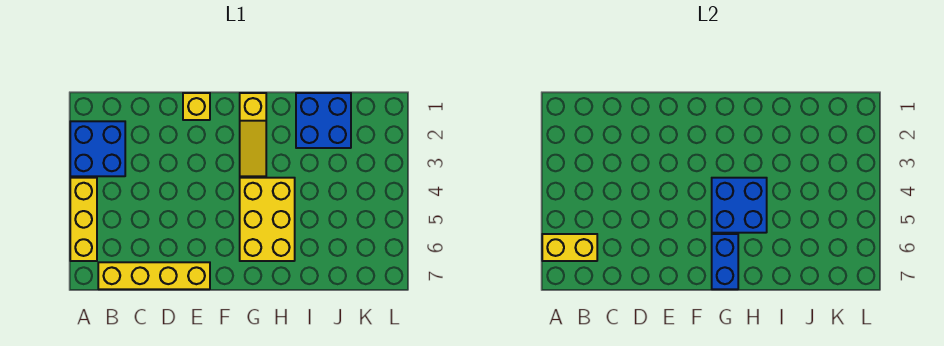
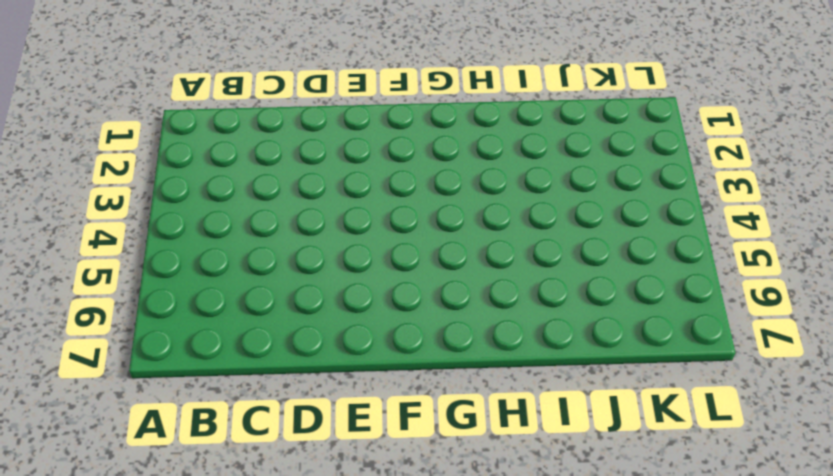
none -> blue brick A2:B3 level 1
none -> yellow brick A4:A6 level 1

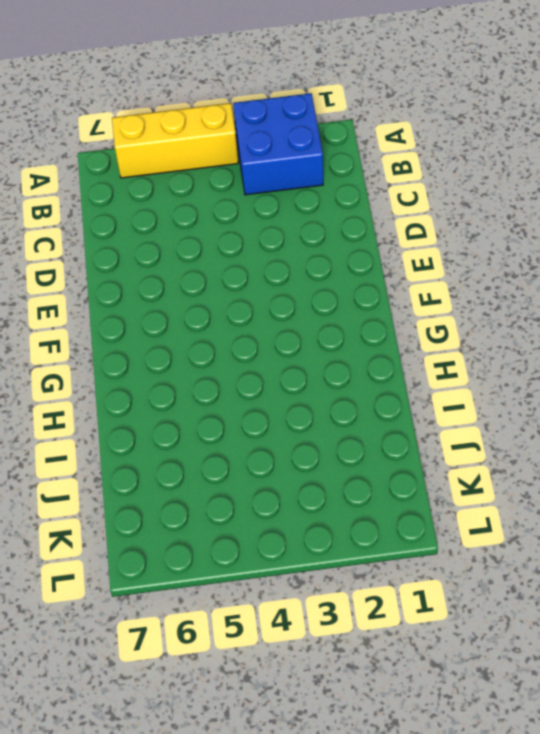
none -> yellow brick B7:E7 level 1
none -> yellow brick E1 level 1

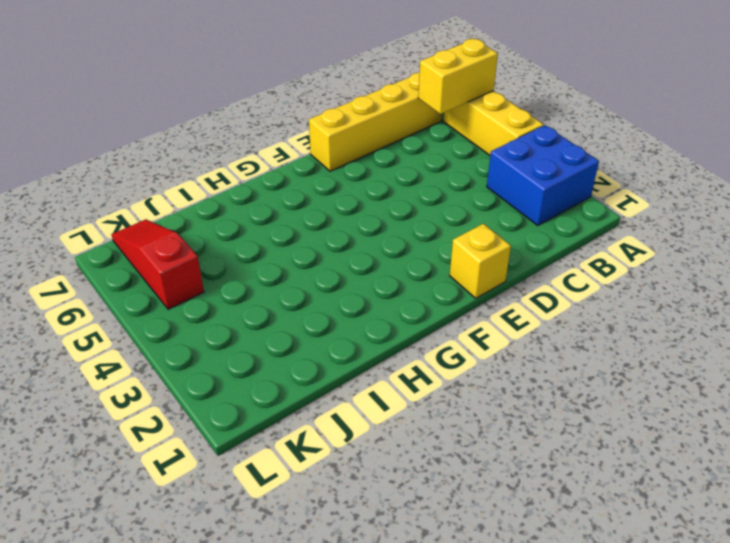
red slope K5:K7 level 1 top 5 -> none
none -> yellow slope G1:G3 level 1 top 1
none -> yellow brick G4:H6 level 1

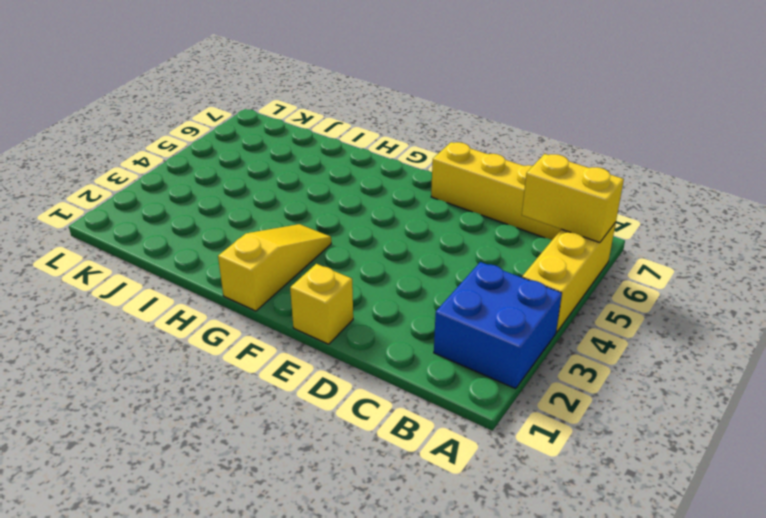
none -> yellow brick G4:H6 level 1
none -> blue brick I1:J2 level 1

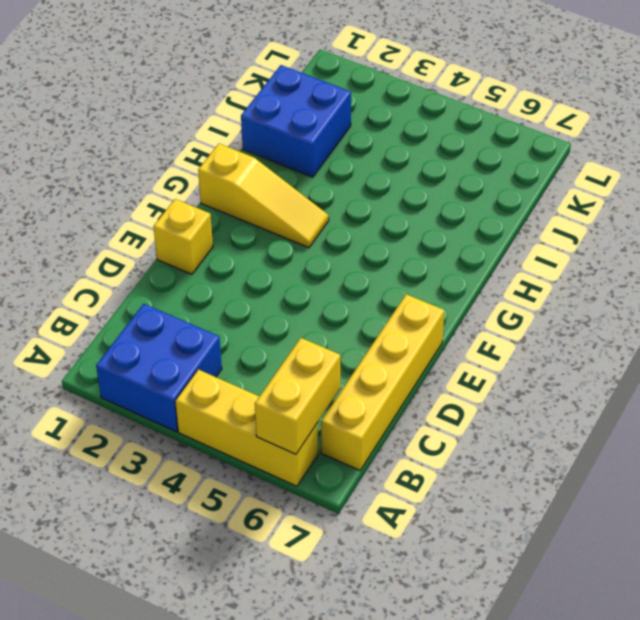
none -> yellow brick G4:H6 level 1
none -> blue brick G4:H5 level 2

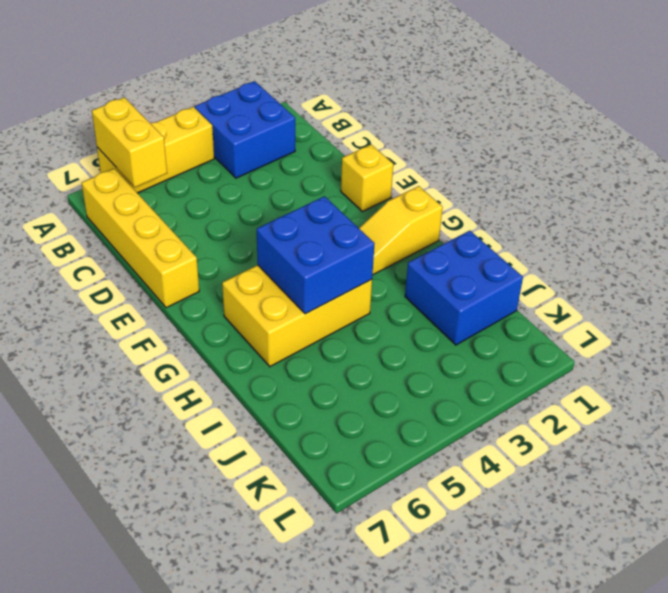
none -> blue brick G6:G7 level 2

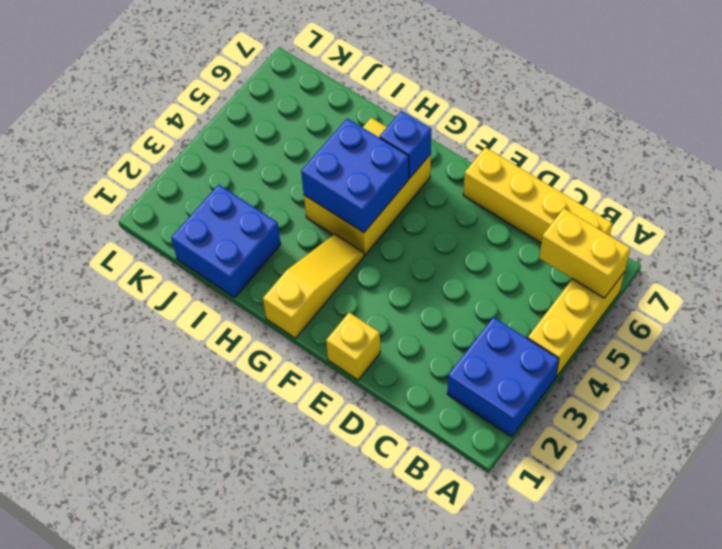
blue brick G6 level 2 -> blue brick G6:G7 level 2

